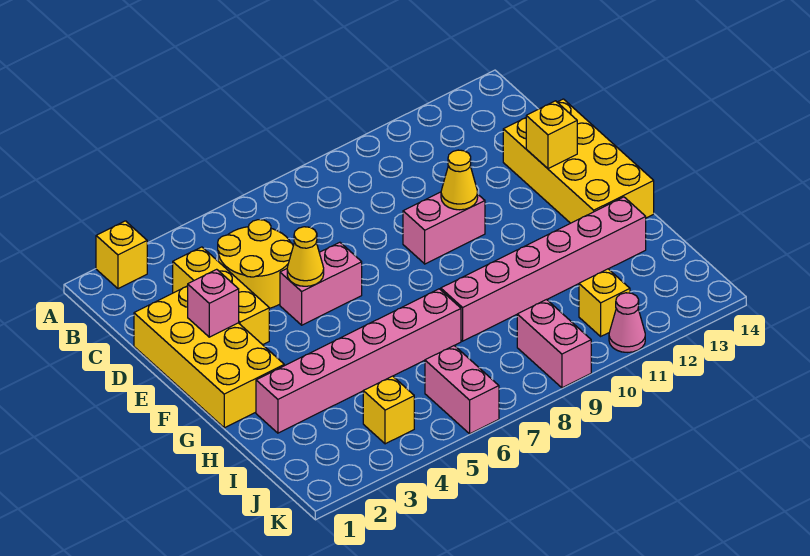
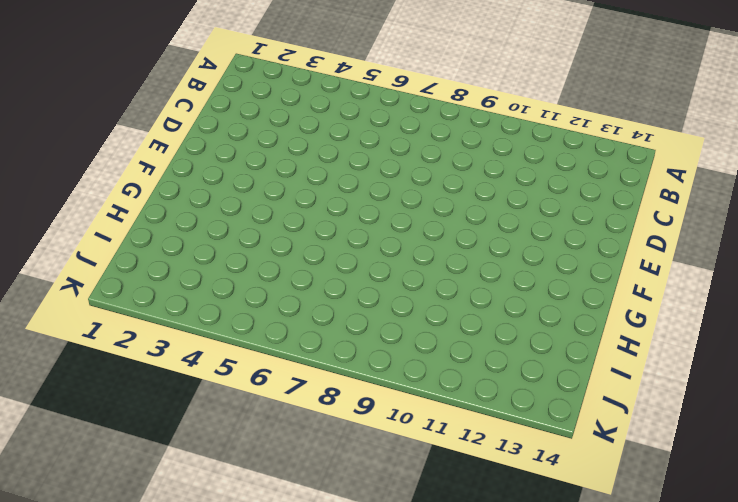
none -> yellow brick A2 level 1
none -> yellow brick C3:E3 level 1
none -> yellow round brick C4:D5 level 1

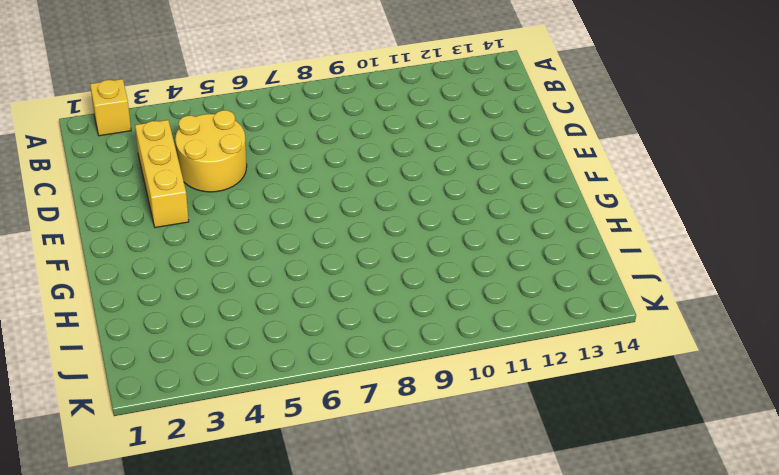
none -> yellow brick D1:G2 level 1
none -> yellow brick D13:G14 level 1
none -> pink brick E5:E6 level 1

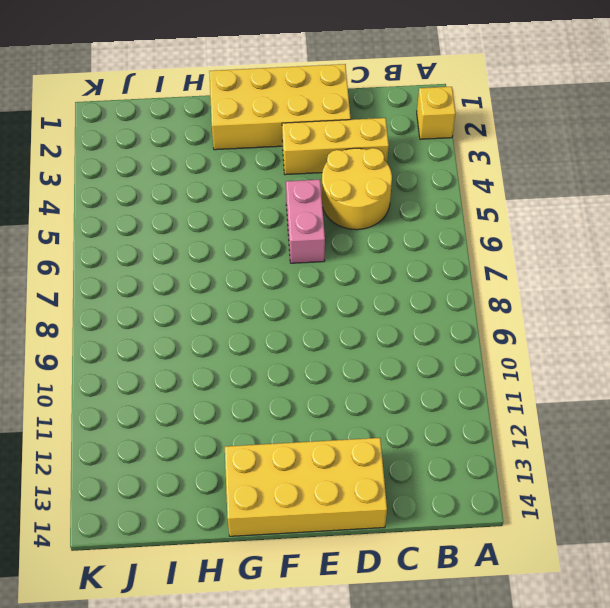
none -> pink brick E9:E10 level 1
none -> pink brick H2:H7 level 1
none -> pink brick H8:H13 level 1

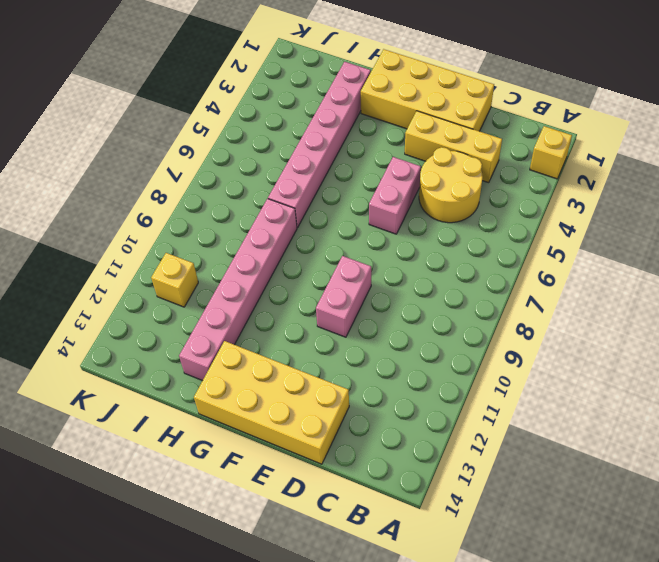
none -> yellow brick J4 level 1
none -> pink brick J6:K6 level 1
none -> pink brick J9:K9 level 1

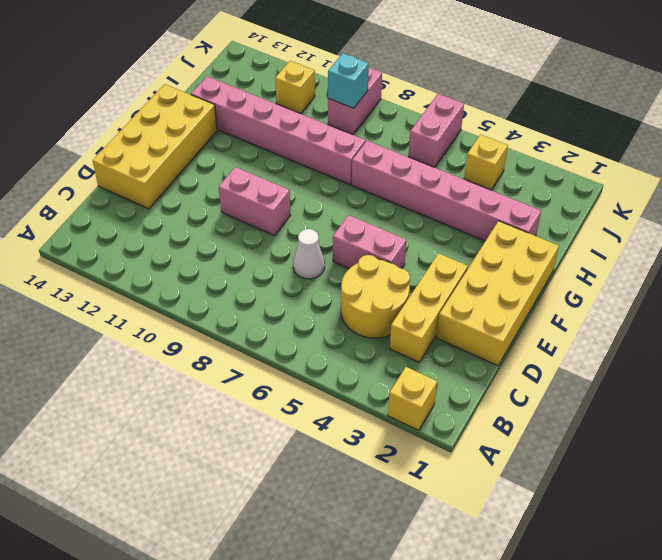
white cone D7 level 1 -> none
cyan brick J9 level 2 -> none
none -> pink cone K11 level 1
none -> pink brick E2 level 2
none -> yellow cone E5 level 2

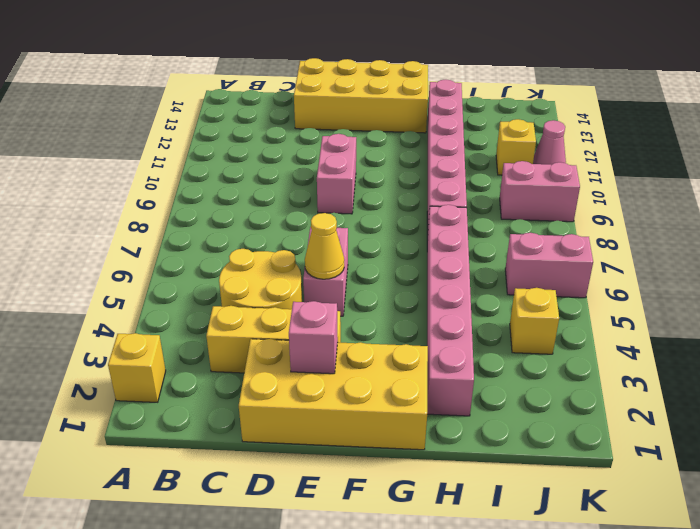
none -> yellow cone E10 level 2
none -> yellow brick E13 level 2

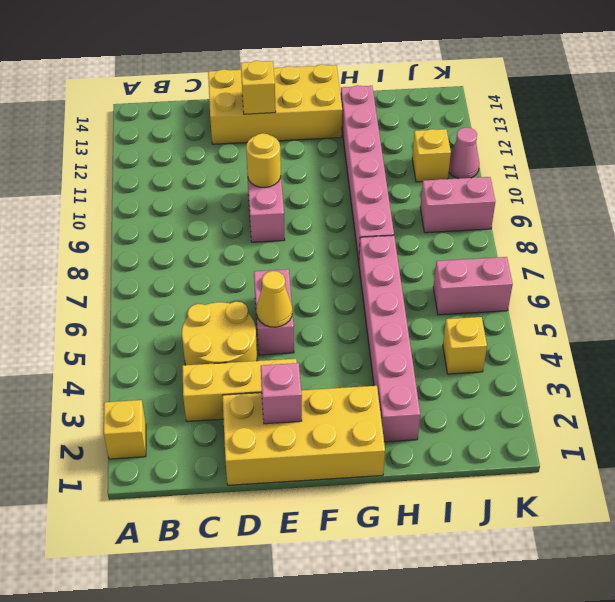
yellow round brick E10 level 2 -> yellow cone E10 level 2

